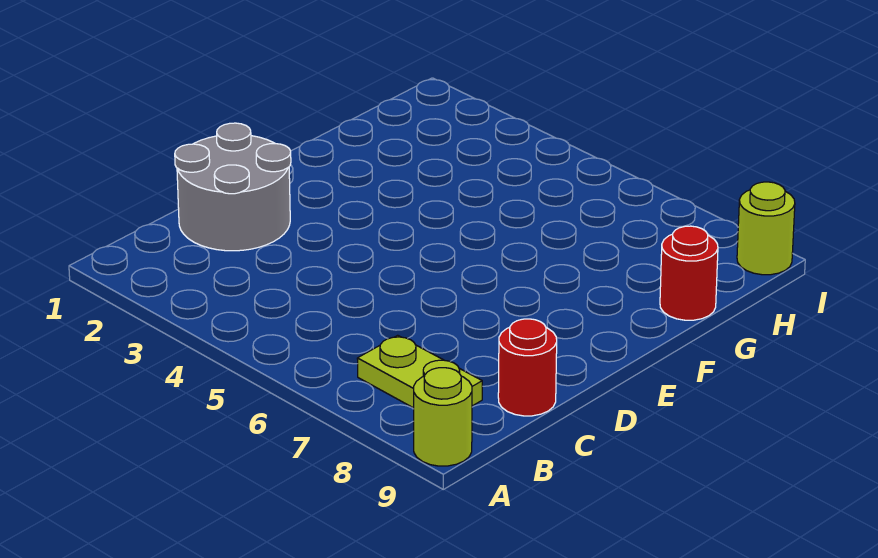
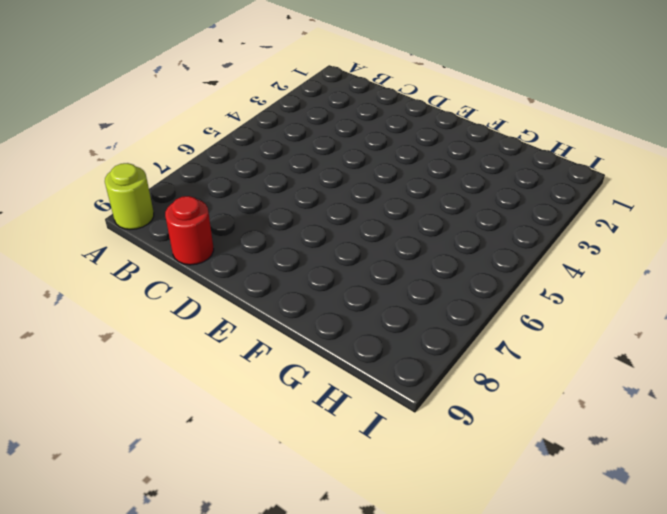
none -> lime plate B7:B8 level 1
none -> grey round brick C1:D2 level 1

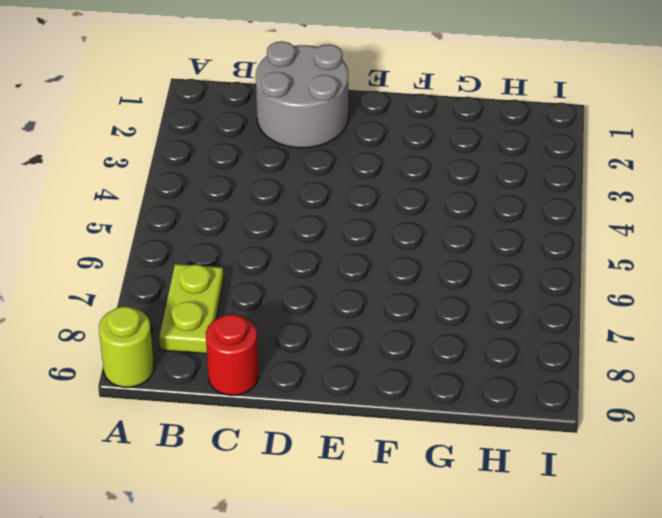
none -> red round brick G9 level 1
none -> lime round brick I9 level 1

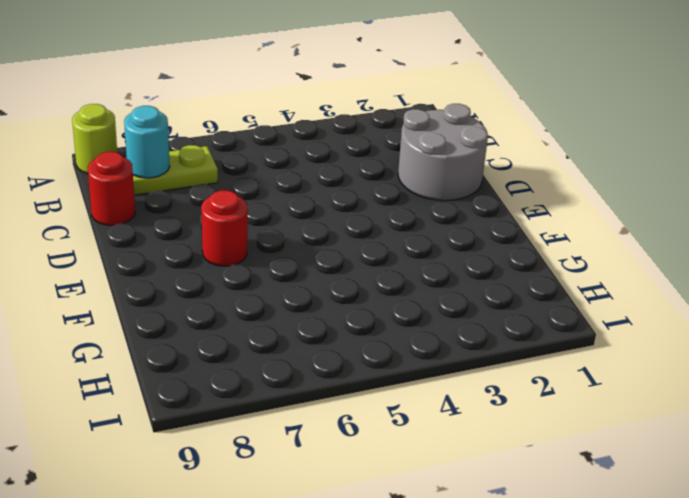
cyan round brick B8 level 2 -> none
red round brick E7 level 1 -> red round brick G9 level 1
none -> lime round brick I9 level 1

